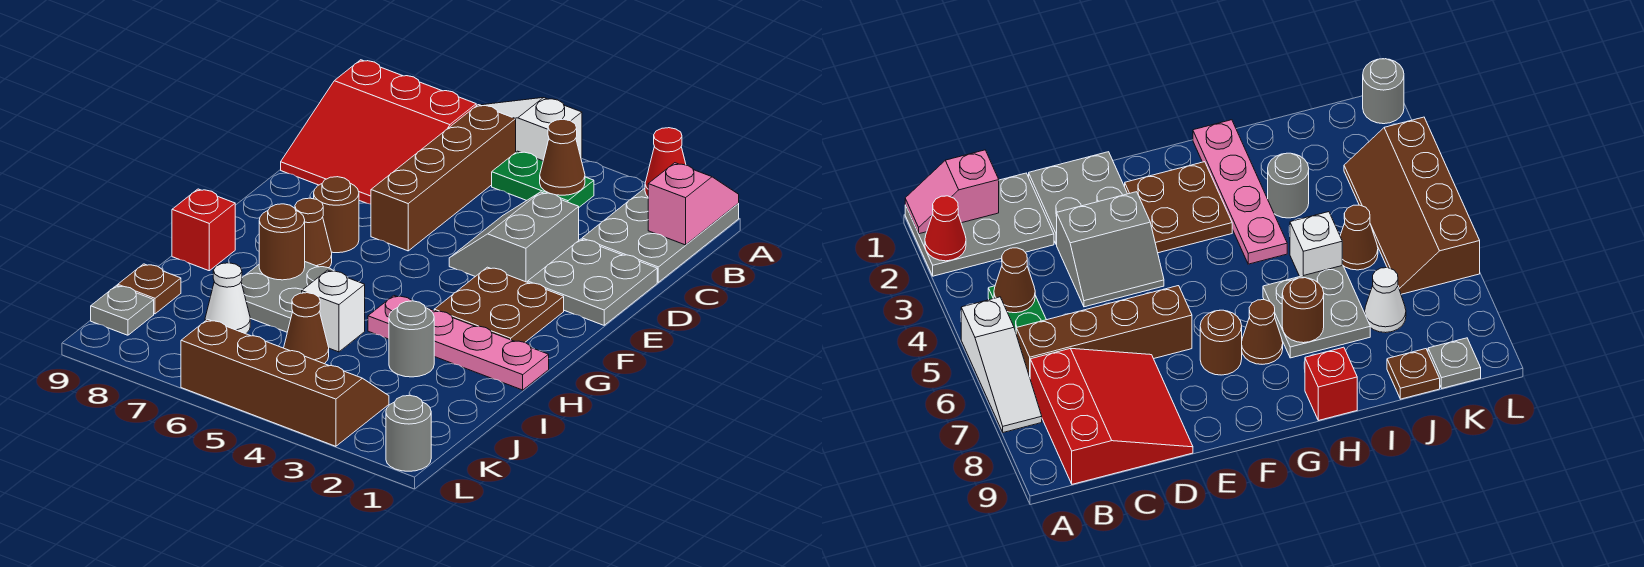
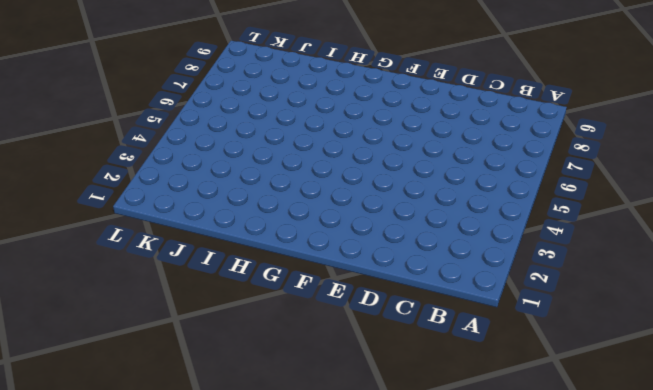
none -> grey plate A1:C2 level 1
none -> white slope A5:A7 level 1 top 5
none -> green plate B4:B5 level 1

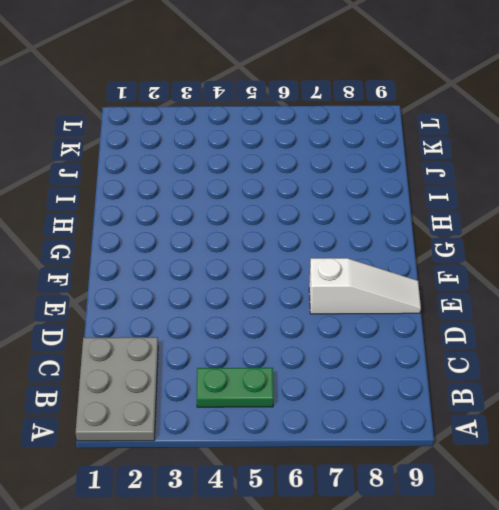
white slope E7:E9 level 1 top 7 -> white slope A5:A7 level 1 top 5
none -> brown brick B6:E6 level 1
none -> red slope B7:D9 level 1 top B
none -> grey plate D1:E2 level 1

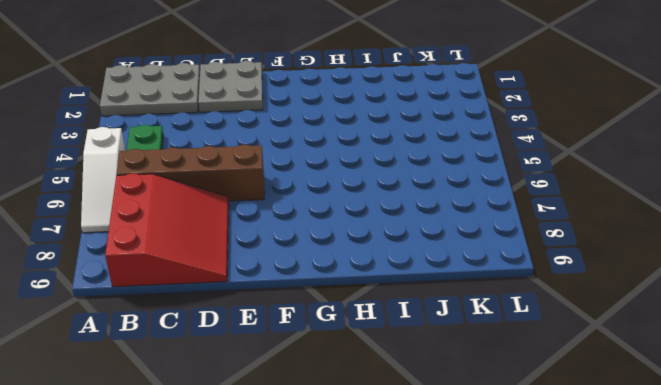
none -> grey slope D3:E4 level 1 top 3
none -> brown plate F2:G3 level 1
none -> brown round brick F7 level 1

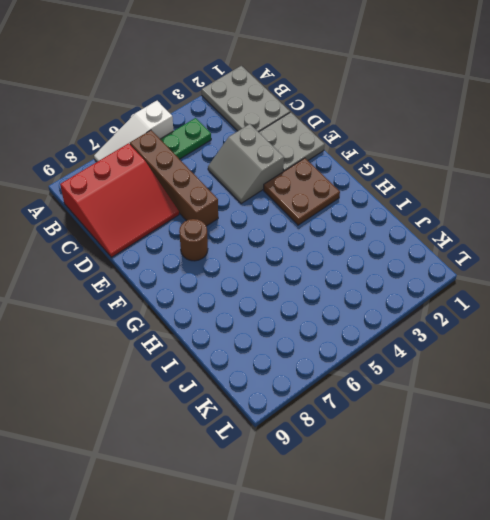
none -> brown cone G7 level 1
none -> pink plate H1:H4 level 1
none -> grey plate H6:I7 level 1

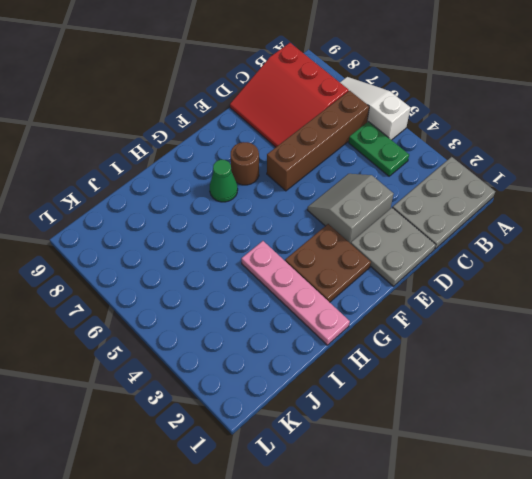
green cone G7 level 1 -> brown cone G7 level 1
none -> grey plate H6:I7 level 1
none -> red brick H9 level 1
none -> grey round brick I3 level 1

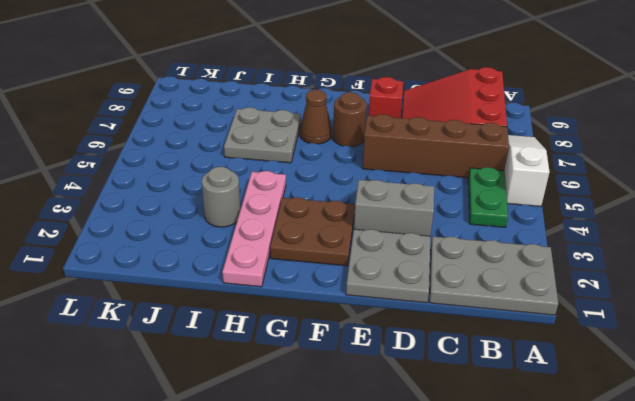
red brick E8 level 1 -> red brick H9 level 1
none -> white brick I5 level 1
none -> brown cone J5 level 1
none -> white cone J7 level 1

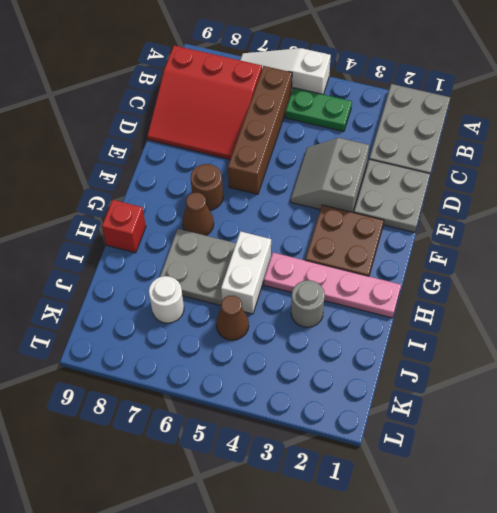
white brick H5:I5 level 1 -> white brick I5 level 1
white round brick J7 level 1 -> white cone J7 level 1
none -> brown plate J9 level 1
none -> brown slope K3:L6 level 1 top L
none -> grey plate K9 level 1

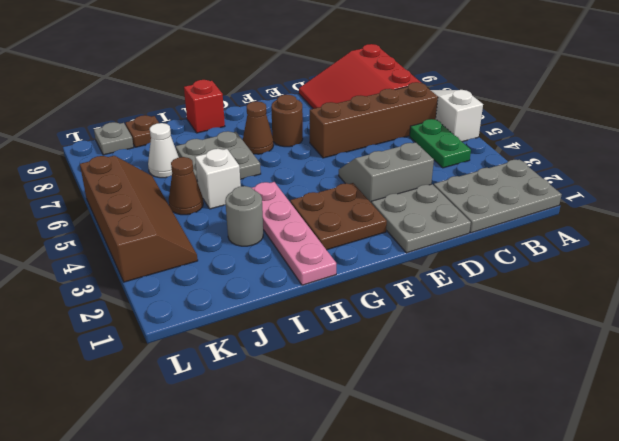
none -> grey round brick L1 level 1
none -> pink slope A1:B1 level 2 top B
none -> red cone A2 level 2

